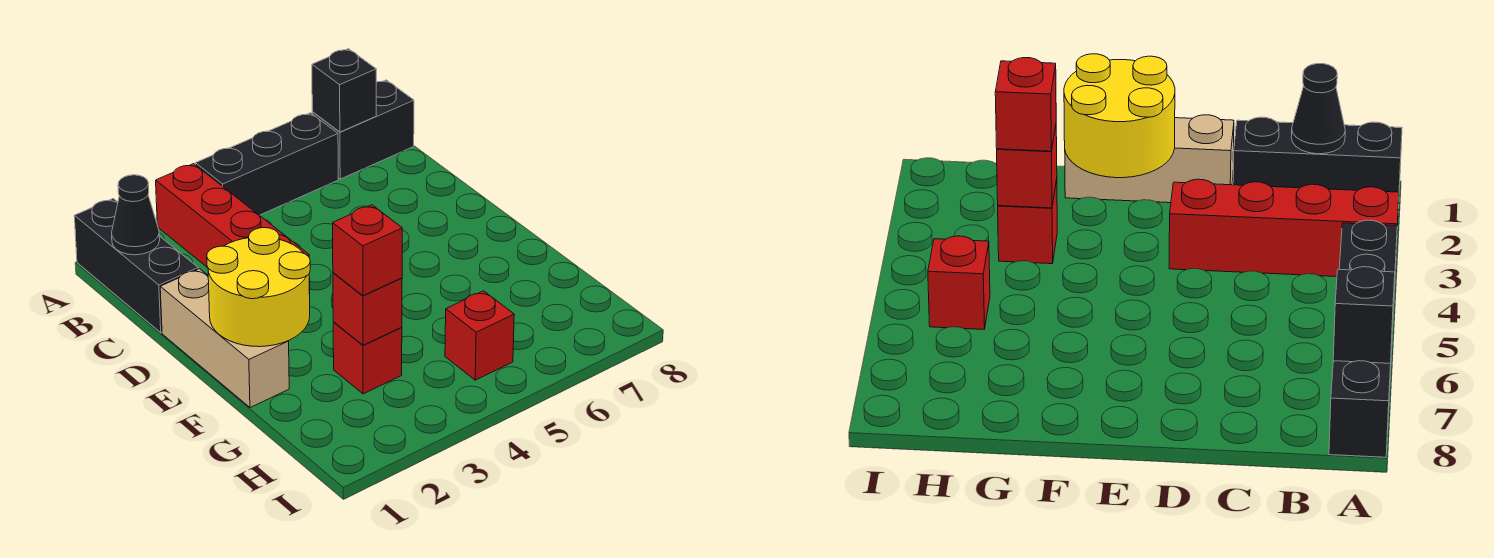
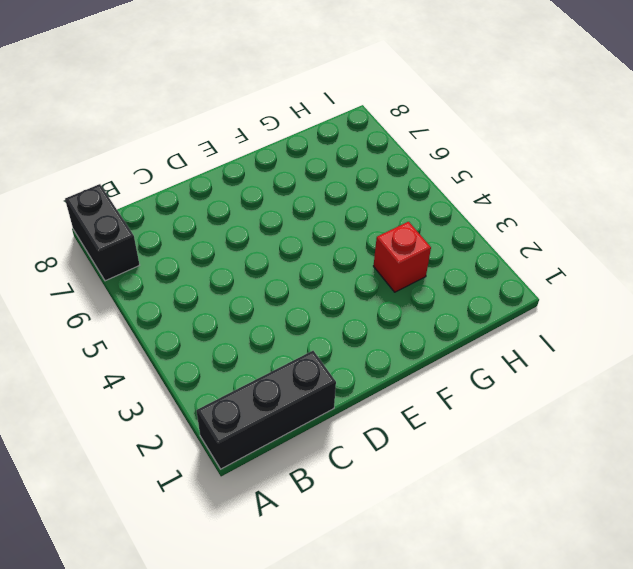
none -> red brick A3:D3 level 1
none -> black brick A4:A6 level 1
none -> tan brick D1:F1 level 1

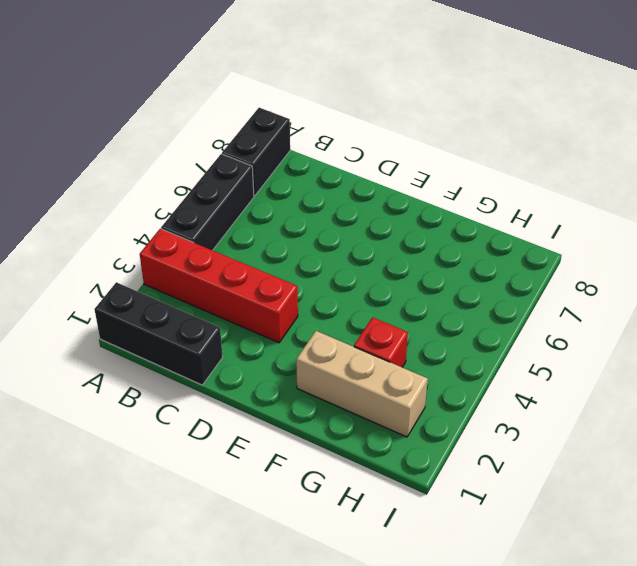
tan brick F2:H2 level 1 -> tan brick D1:F1 level 1
none -> red brick H5 level 1
none -> black brick A7 level 2
none -> black cone B1 level 2

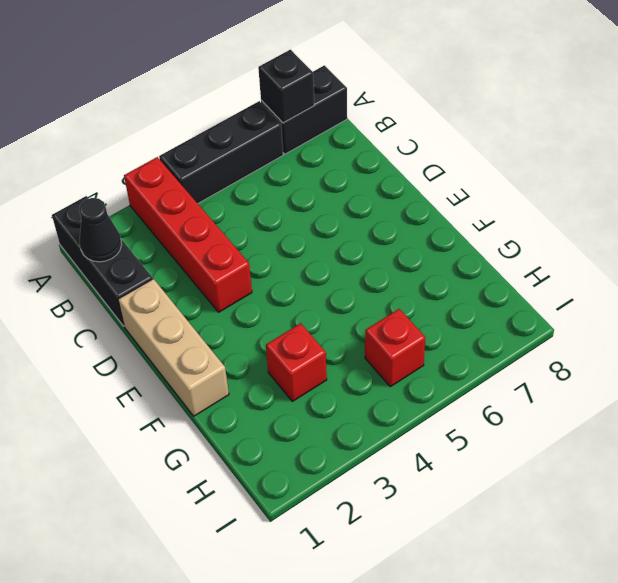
none -> yellow round brick E1:F2 level 2
none -> red brick G3 level 2
none -> red brick G3 level 3

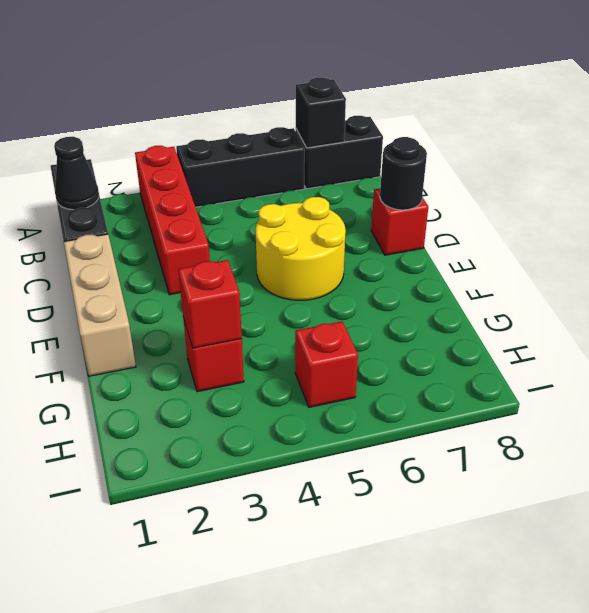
yellow round brick D5:E6 level 1 -> yellow round brick E1:F2 level 2
red brick D8 level 1 -> red brick G3 level 3
black round brick D8 level 2 -> none

